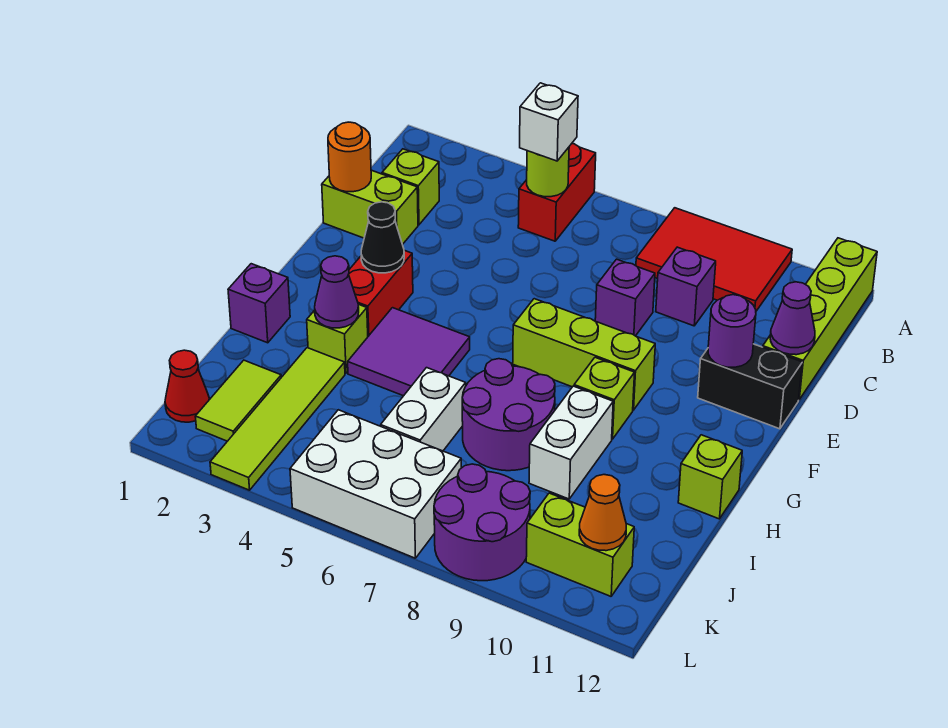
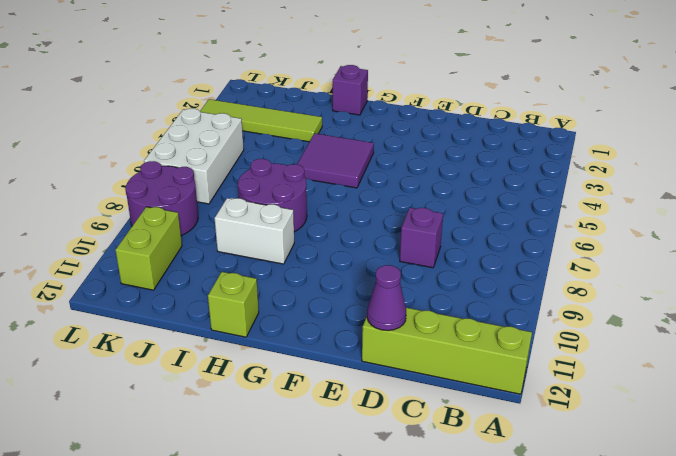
none -> red brick A5:B5 level 1
none -> red tile A8:B10 level 1
none -> lime brick C2 level 1
none -> purple brick C9 level 1

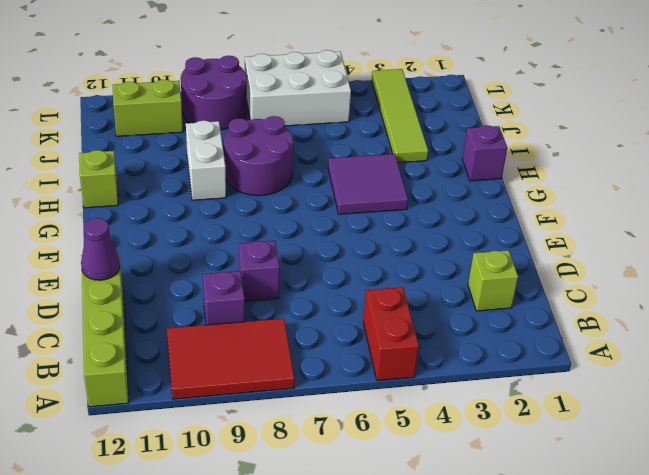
none -> lime brick D1:D2 level 1
none -> black brick E11:E12 level 1
none -> red brick F3:G3 level 1
none -> lime brick F7:F9 level 1

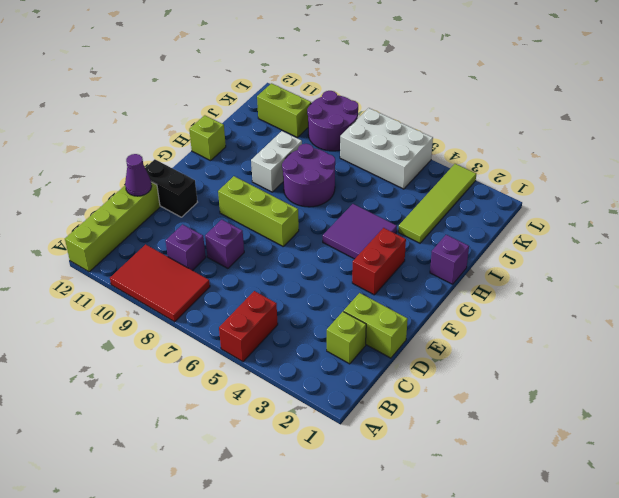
none -> lime brick G9 level 1
none -> lime brick H3 level 1
none -> white brick I6:J6 level 1
none -> lime tile J2:K2 level 1

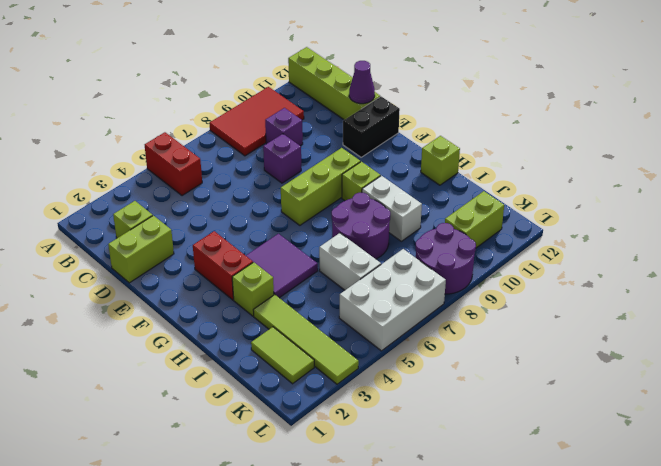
none -> purple brick H1 level 1
none -> red cone K1 level 1
none -> lime round brick B5 level 2
none -> orange round brick D1 level 2

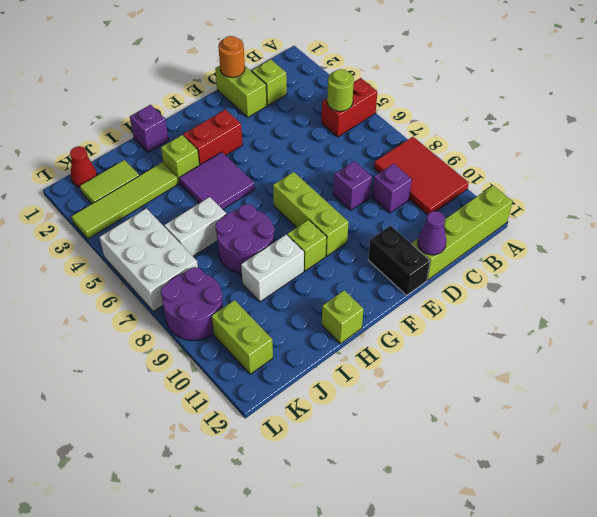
none -> purple round brick E11 level 2
none -> black cone F3 level 2
none -> purple cone H3 level 2
none -> orange cone K11 level 2

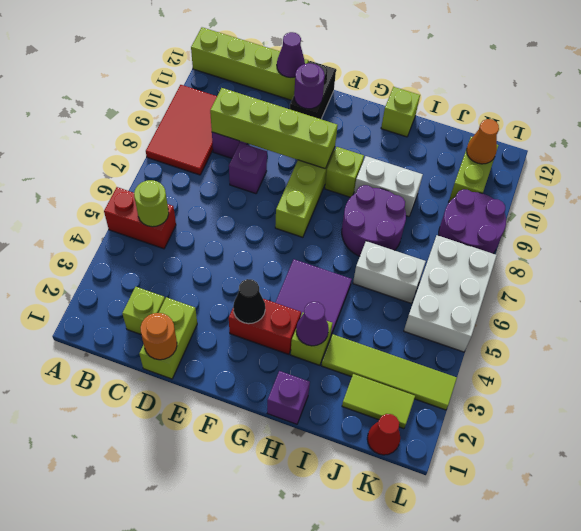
lime brick C9:F9 level 2 -> none
none -> white brick B5 level 3

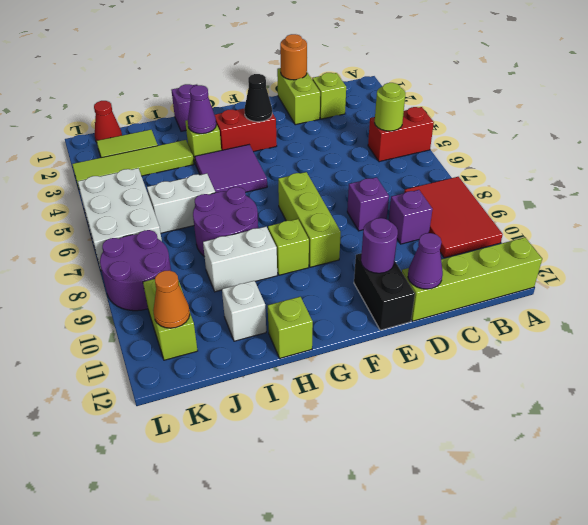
white brick I11 level 1 -> white brick B5 level 3

